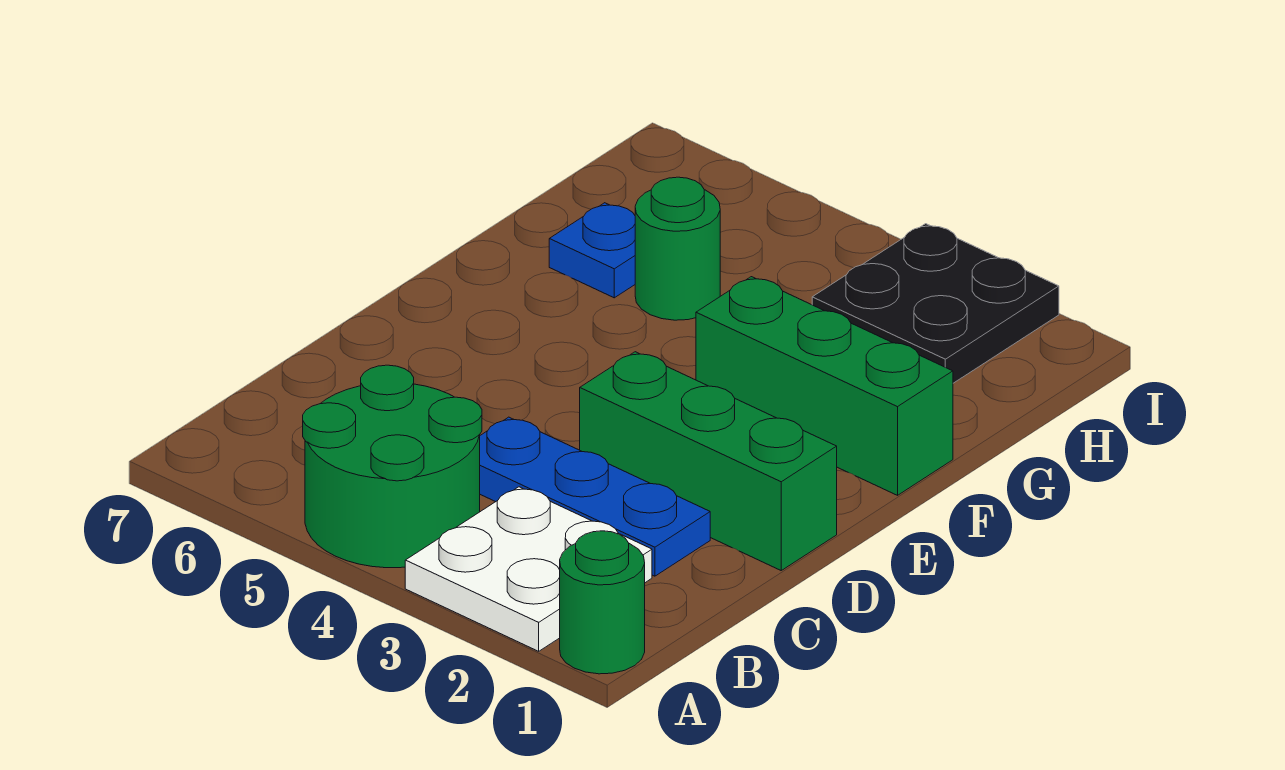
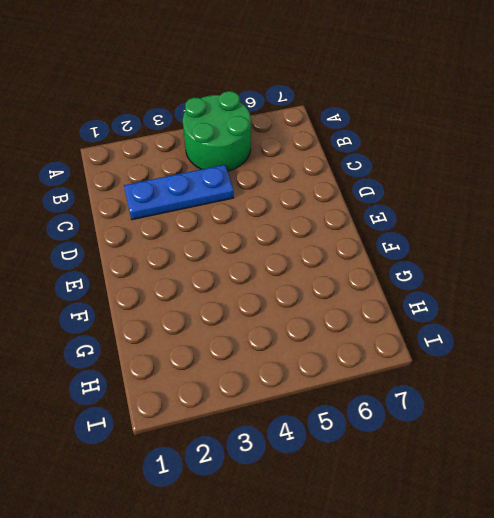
none -> green round brick A1 level 1
none -> white plate A2:B3 level 1

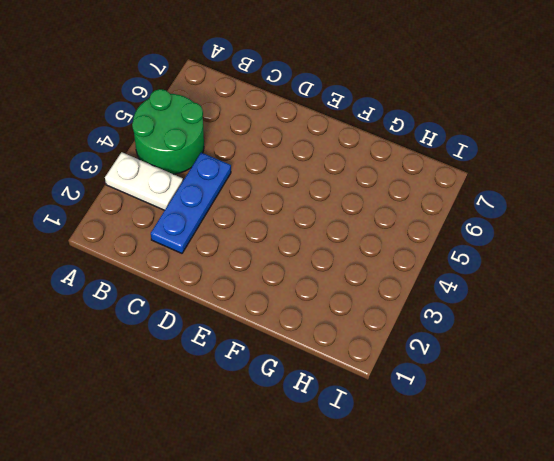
white plate A3:B3 level 1 -> white plate A2:B3 level 1
none -> green round brick A1 level 1
none -> green brick D1:D3 level 1

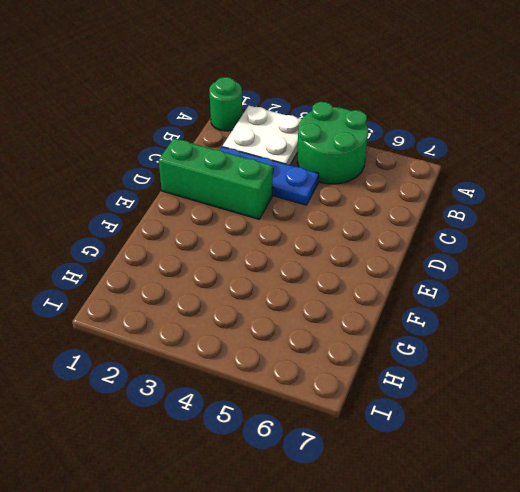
none -> green brick F1:F3 level 1
none -> green round brick G5 level 1

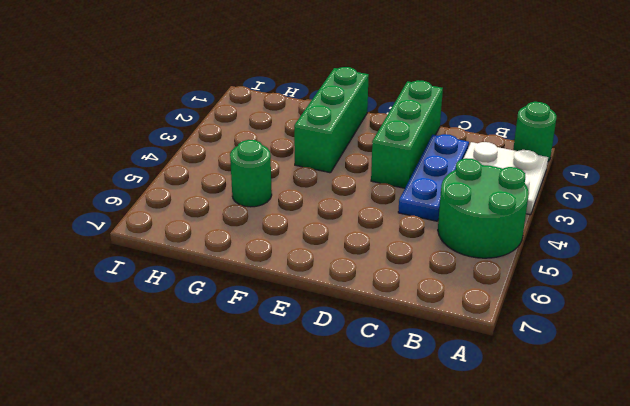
none -> blue plate G6 level 1
none -> black plate H2:I3 level 1

